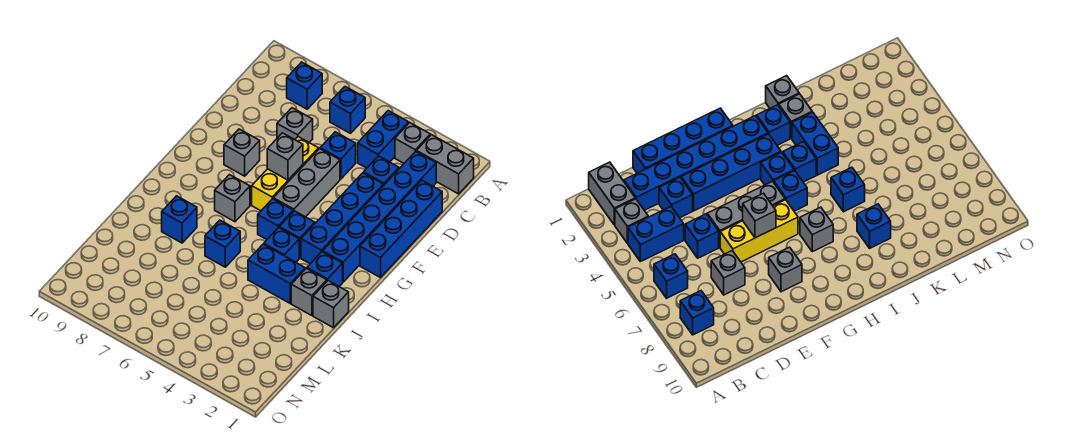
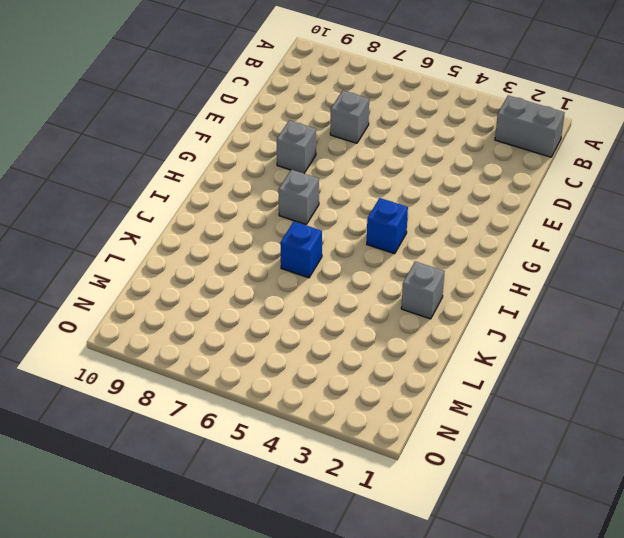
none -> grey brick B3 level 1
none -> blue brick B4:C4 level 1
none -> blue brick B6 level 1

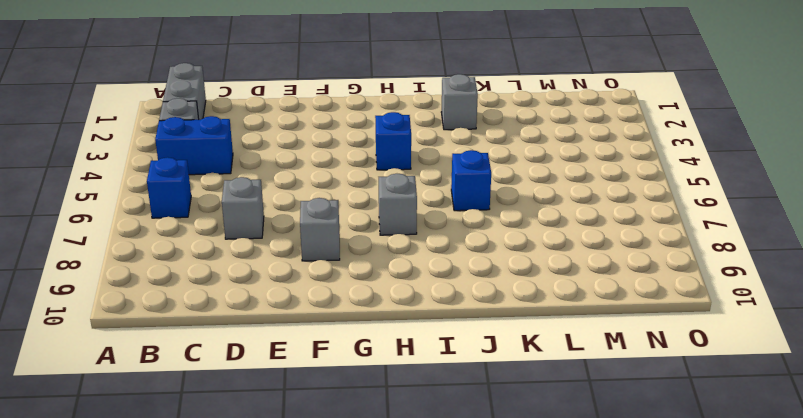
none -> blue brick B8 level 1
none -> blue brick C2:H2 level 1
none -> blue brick D1:G1 level 1

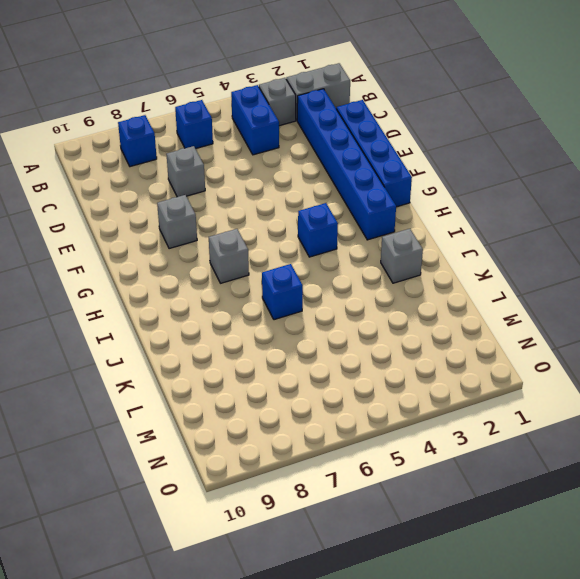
none -> blue brick D3 level 1
none -> blue brick D5 level 1
none -> blue brick E3:H3 level 1

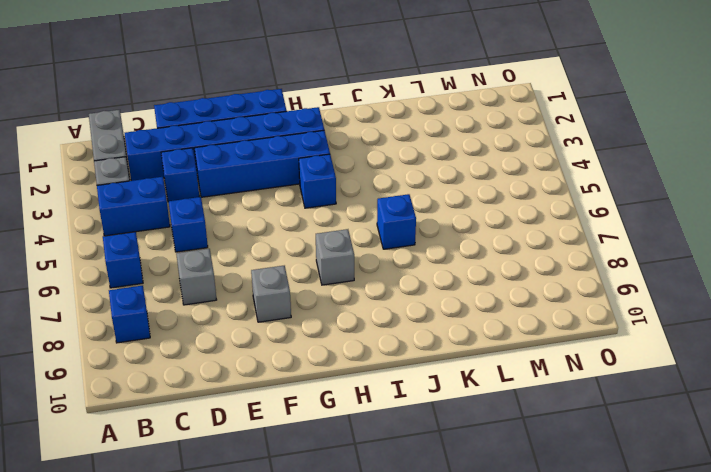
none -> grey brick E5:G5 level 1
none -> yellow brick E6:G6 level 1
none -> blue brick H5 level 1

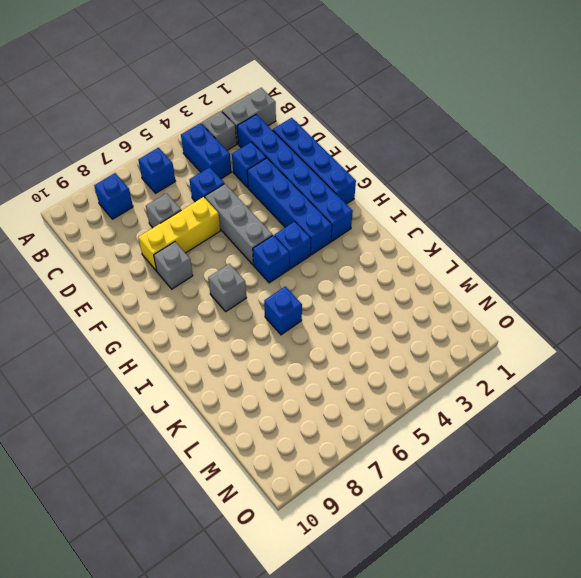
yellow brick E6:E8 level 1 -> yellow brick E6:G6 level 1
none -> blue brick I2 level 1
none -> blue brick I4 level 1
none -> grey brick J1 level 1

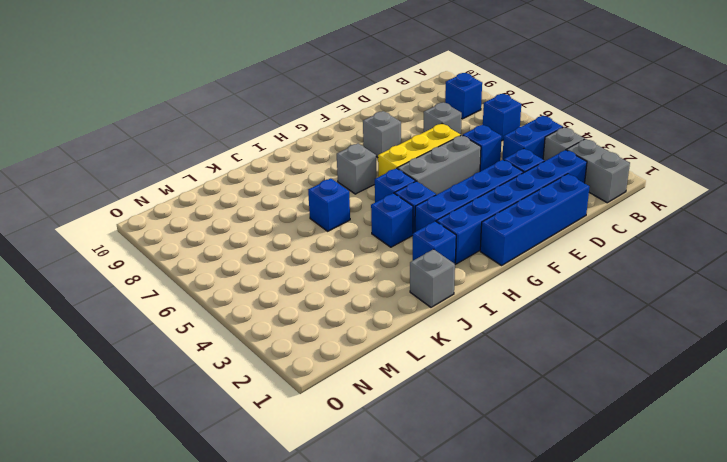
none -> grey brick J2 level 1
none -> blue brick J3:J4 level 1
none -> blue brick J8 level 1

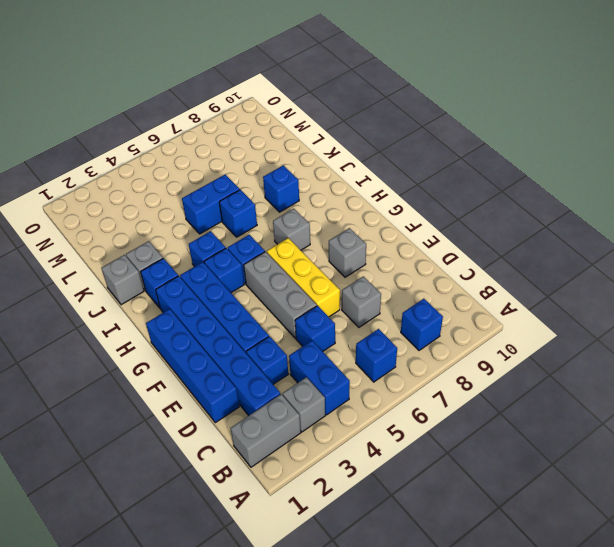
blue brick K5:K6 level 1 -> blue brick J3:J4 level 1
none -> grey brick F6 level 2

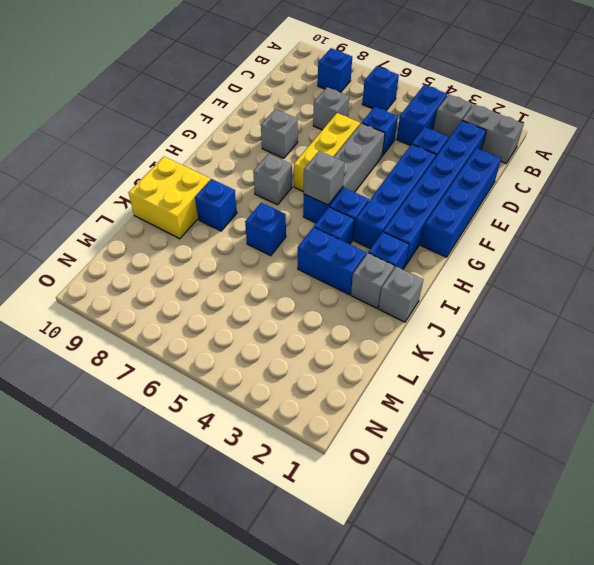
grey brick H5 level 2 -> grey brick F6 level 2
yellow brick J9:K10 level 1 -> none

